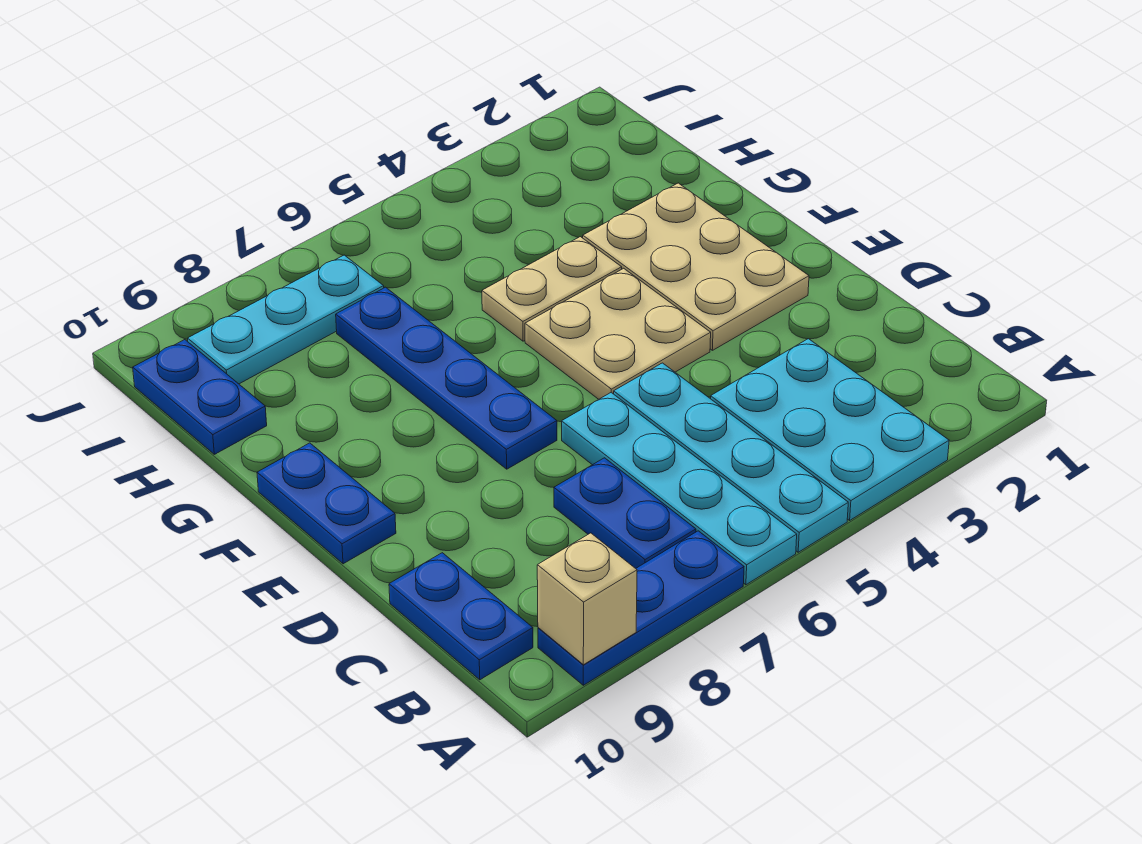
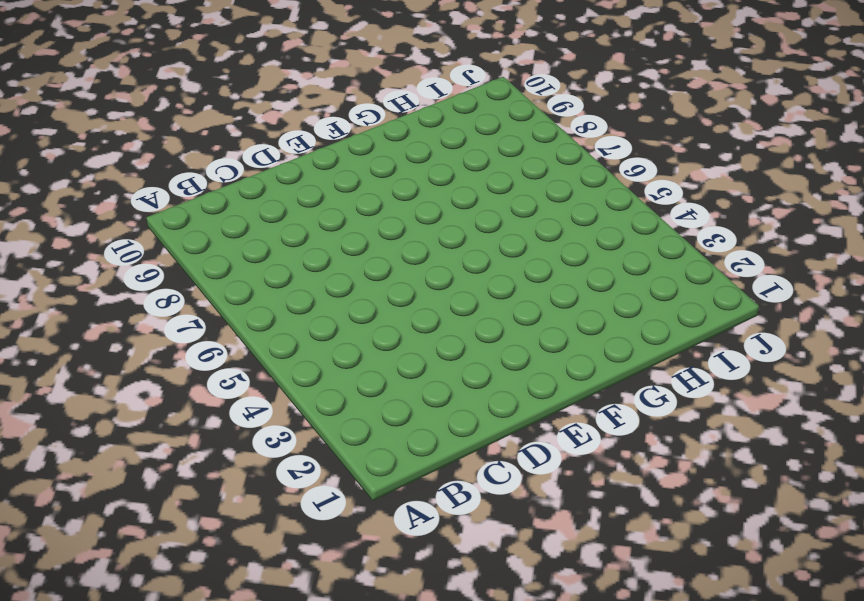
none -> cyan plate A3:C4 level 1
none -> cyan plate A5:D5 level 1
none -> cyan plate A6:D6 level 1

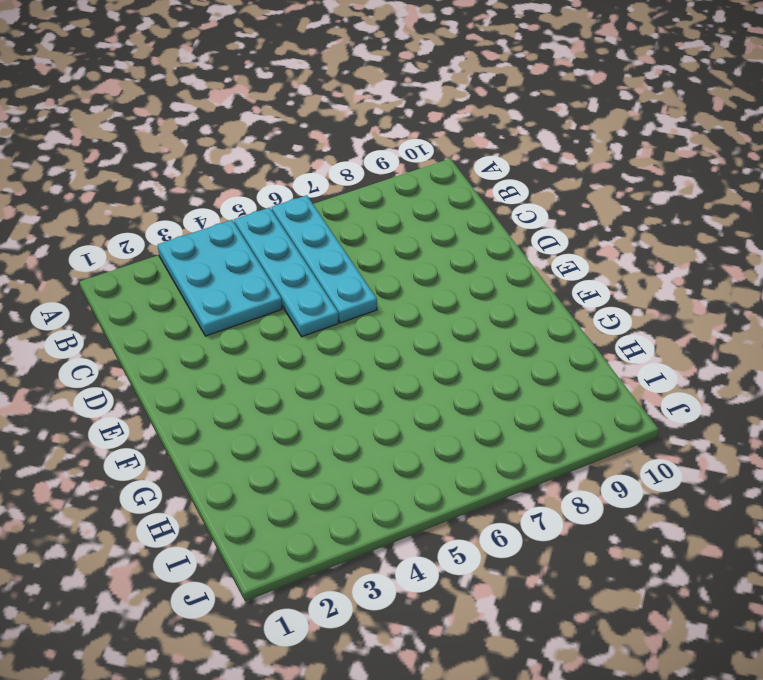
none -> blue plate A7:A9 level 1
none -> blue plate B7:C7 level 1
none -> blue plate B10:C10 level 1

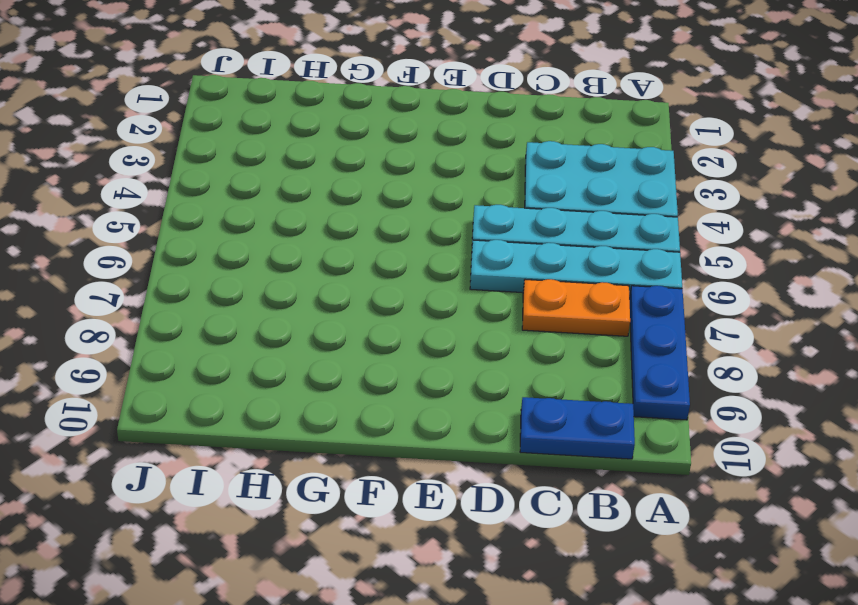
orange plate B7:C7 level 1 -> blue plate B7:C7 level 1
none -> tan plate E2:G3 level 1
none -> tan plate E4:F5 level 1
none -> blue plate E7:H7 level 1

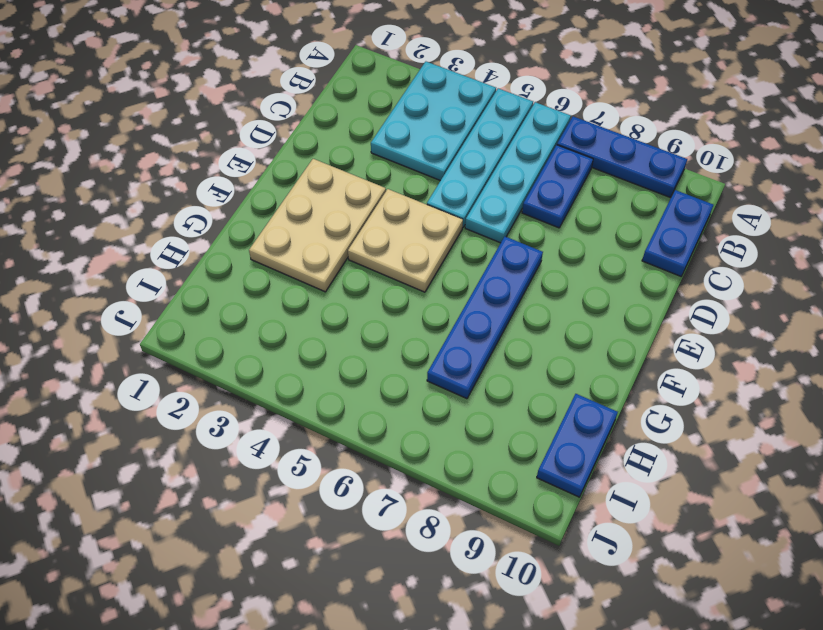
none -> blue plate E10:F10 level 1
none -> tan plate G4:G5 level 1
none -> cyan plate I7:I9 level 1

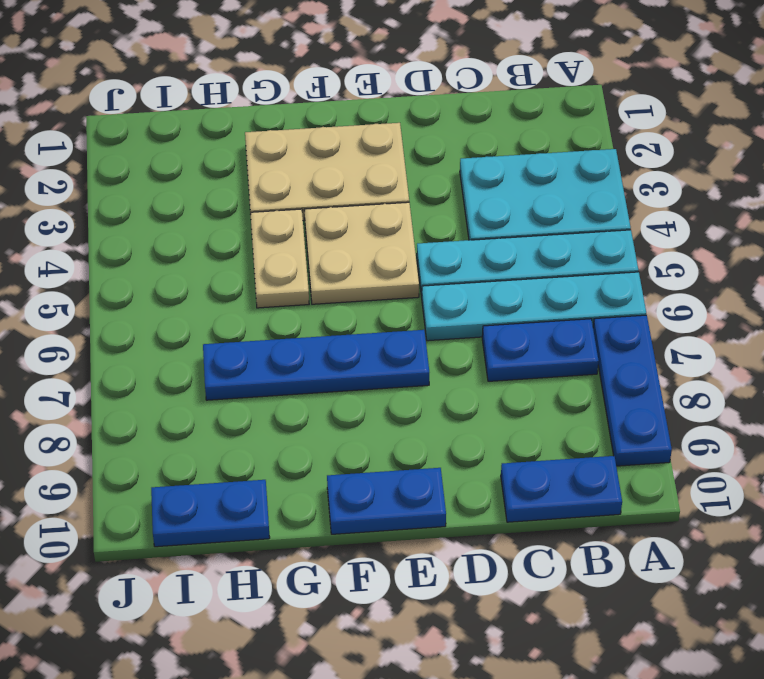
none -> cyan plate I7:I9 level 1
none -> tan brick A9 level 2

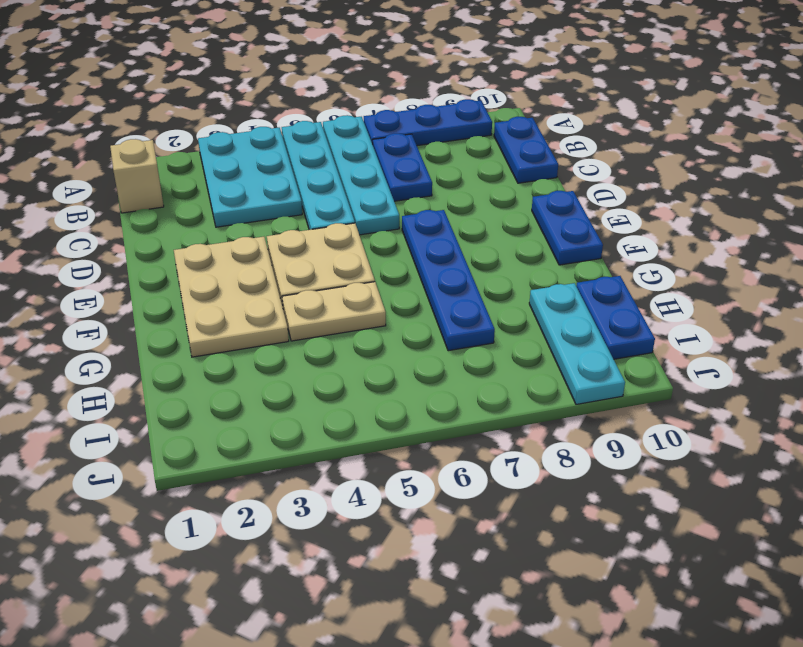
tan brick B1 level 1 -> tan brick A9 level 2
cyan plate H9:J9 level 1 -> cyan plate I7:I9 level 1

